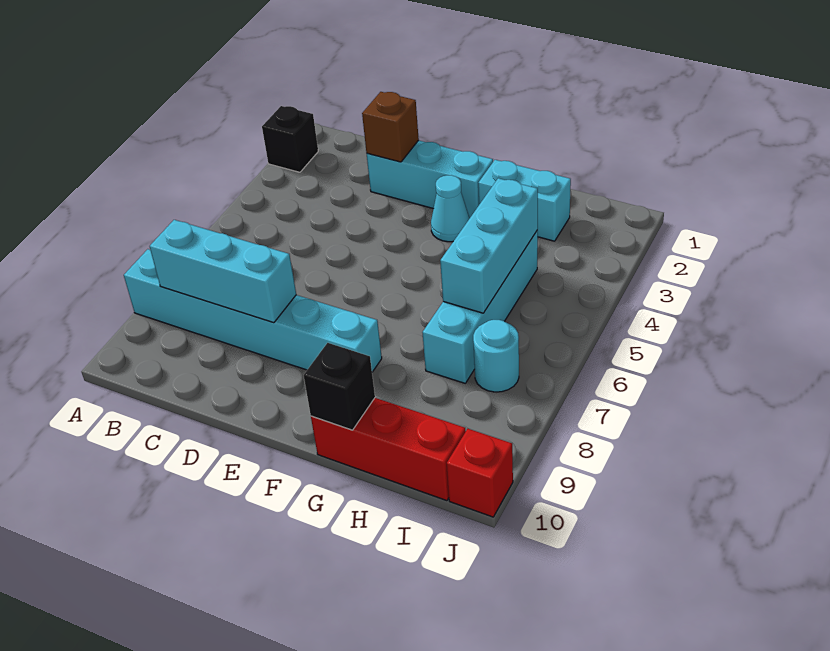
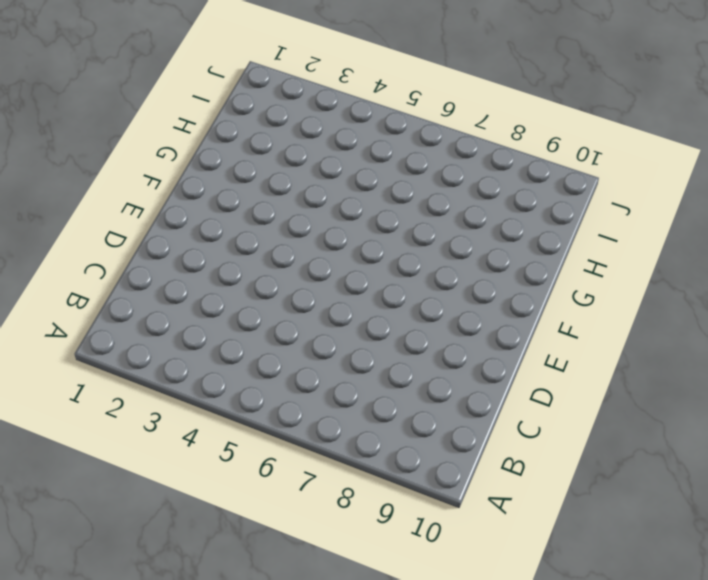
none -> black brick A2 level 1
none -> cyan brick A8:F8 level 1
none -> cyan brick D2:F2 level 1

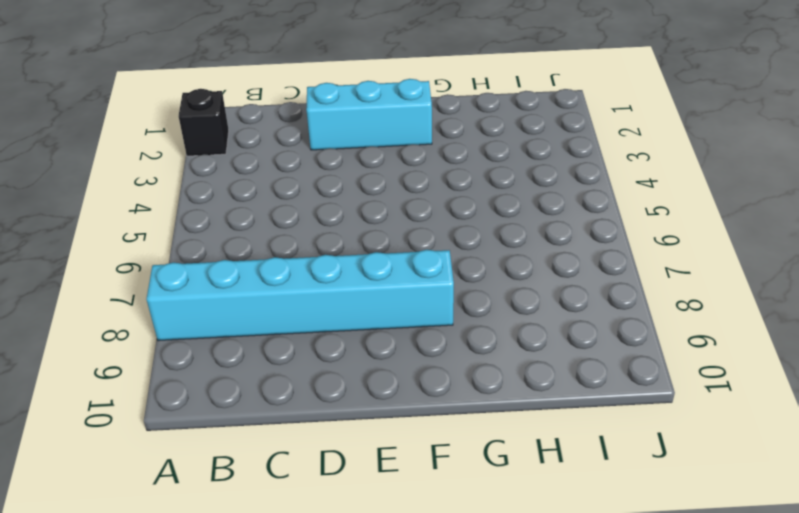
none -> cyan cone F3 level 1
none -> cyan brick G2:H2 level 1
none -> red brick G10:I10 level 1

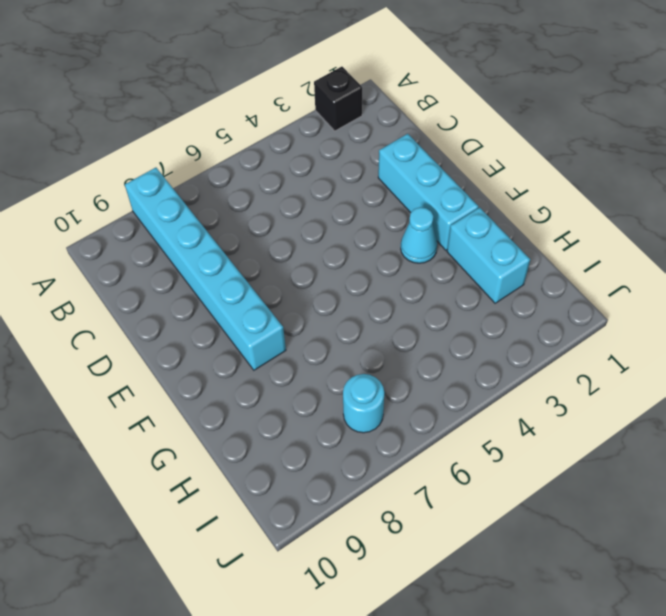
none -> red brick G10:I10 level 1
none -> cyan brick H4:H7 level 1
none -> red brick J10 level 1

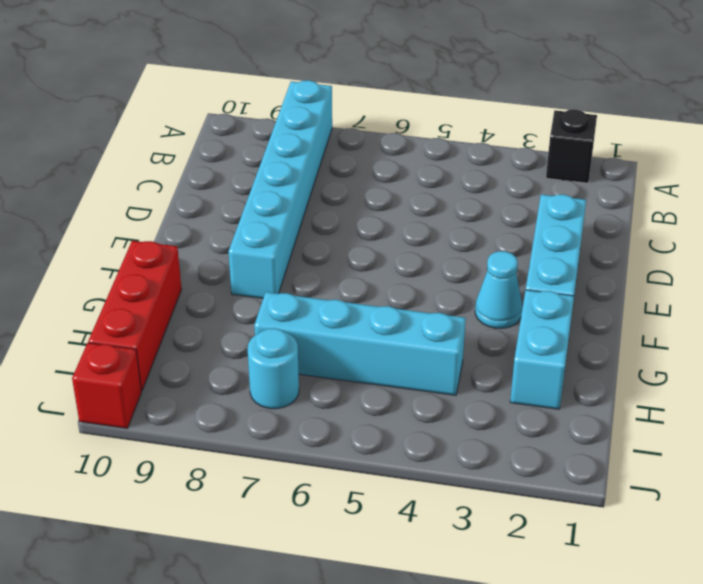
none -> cyan brick B8:D8 level 2
none -> brown brick D2 level 2
none -> black brick G10 level 2

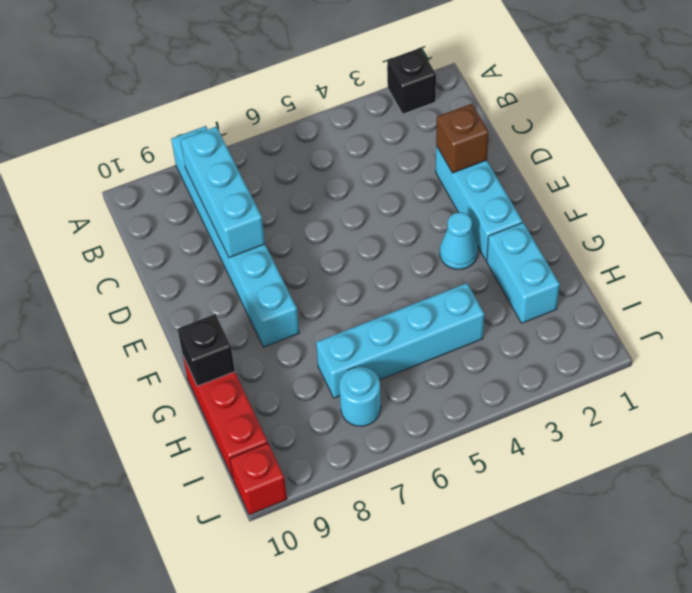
none -> cyan brick H4:H6 level 2

